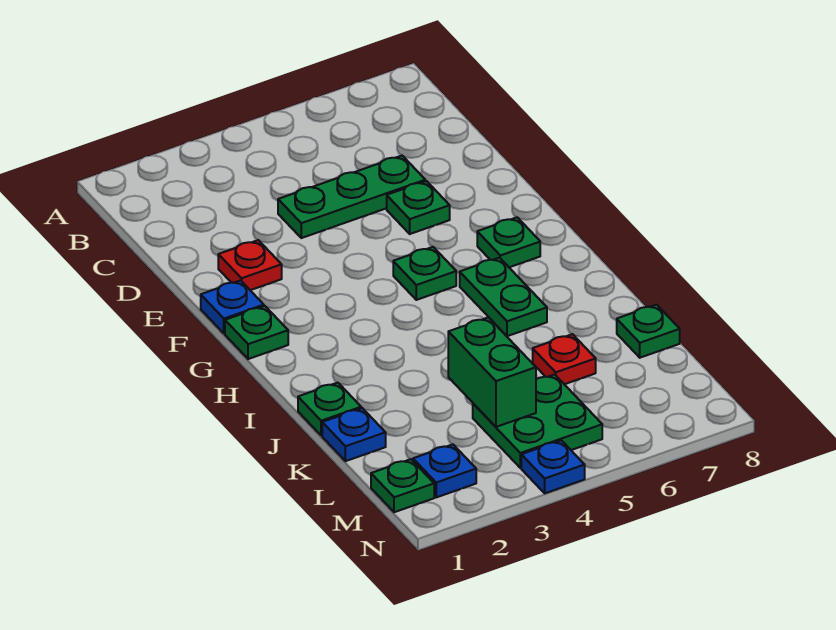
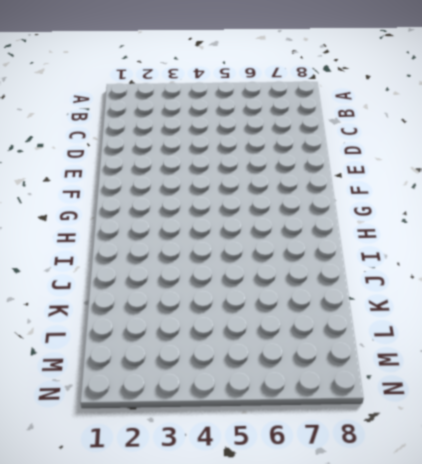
none -> green plate D4:D6 level 1
none -> red plate E2 level 1
none -> green plate E6 level 1

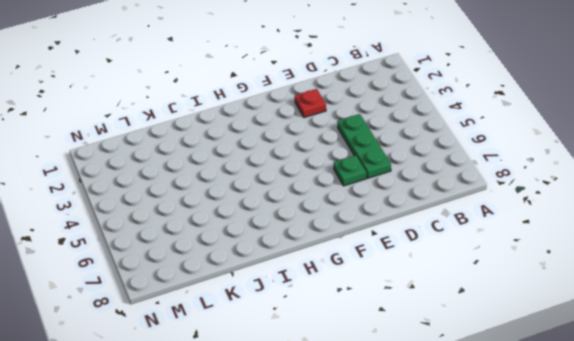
none -> blue plate F1 level 1
none -> green plate G1 level 1
none -> green plate G5 level 1

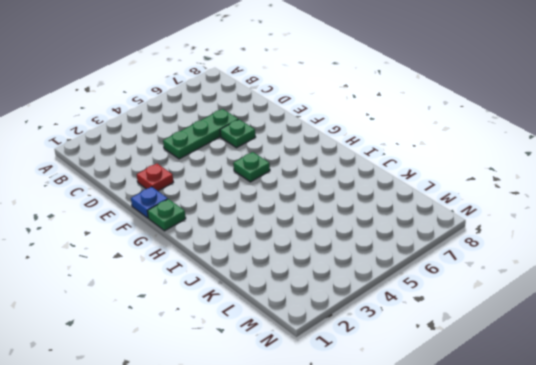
none -> green plate G7 level 1
none -> green plate H6:I6 level 1
none -> green plate J1 level 1

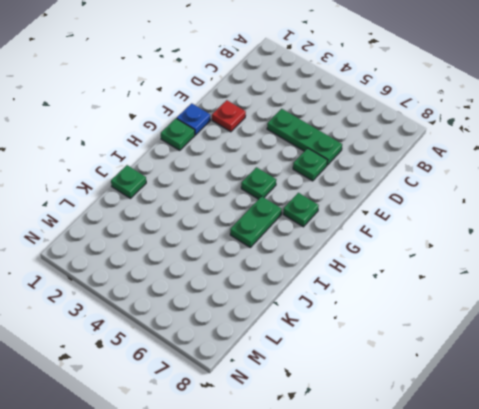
none -> blue plate K1 level 1
none -> red plate K6 level 1
none -> green plate K8 level 1

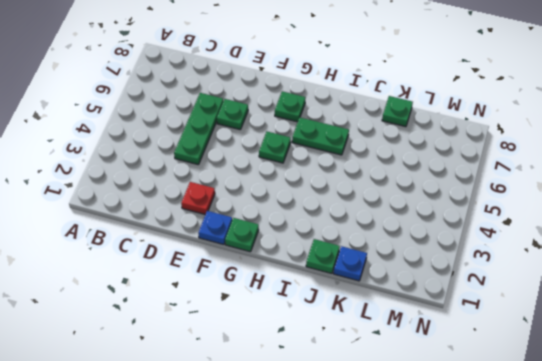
none -> red plate K6 level 1
none -> green plate L4:M5 level 1
none -> green plate M1 level 1

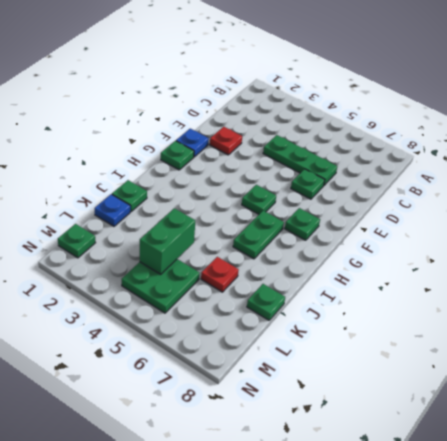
none -> blue plate M2 level 1
none -> blue plate N4 level 1

